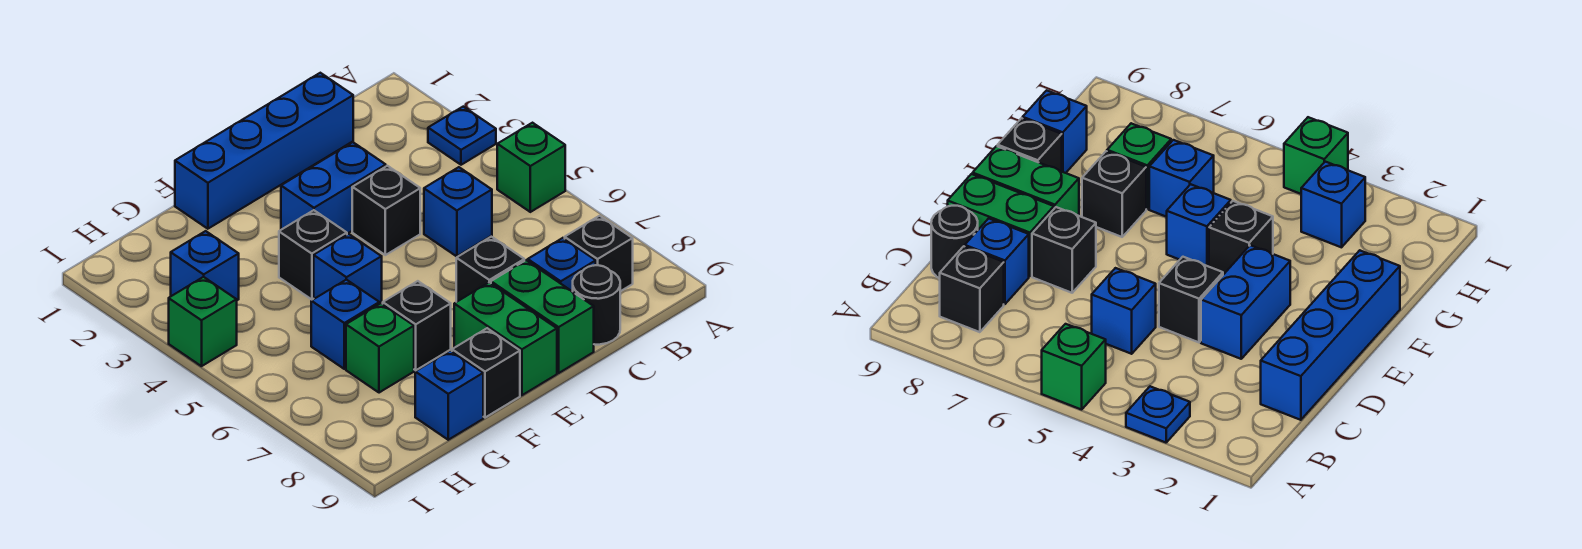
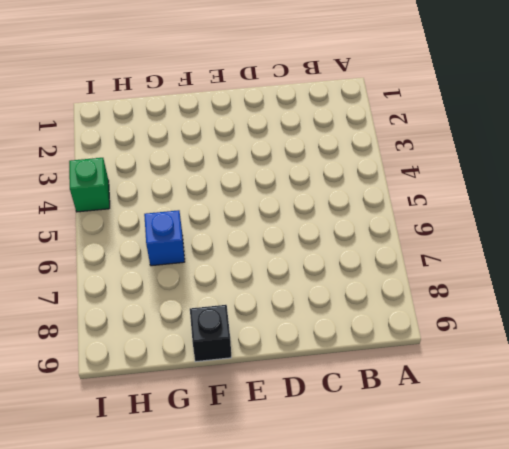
none -> blue plate A3 level 1
none -> green brick A5 level 1
none -> black brick B8 level 1

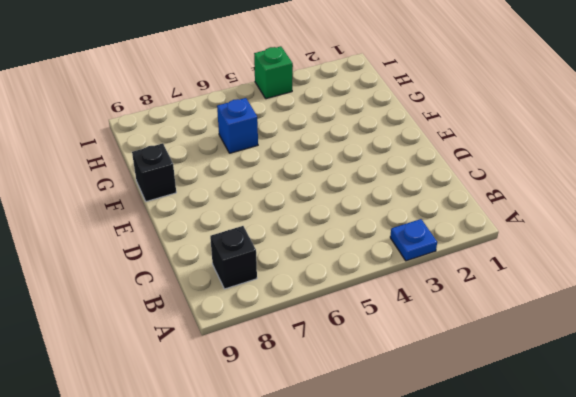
none -> green brick A5 level 1
none -> blue brick C1:F1 level 1
none -> blue brick C5 level 1

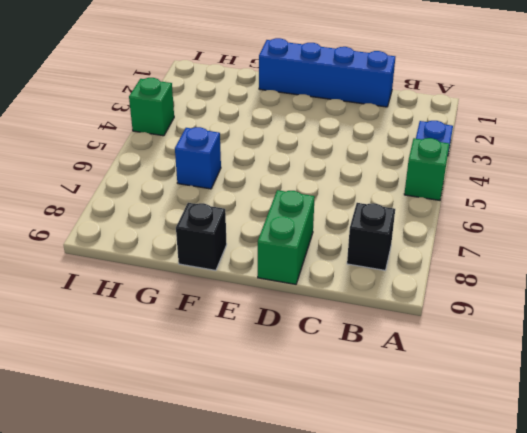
none -> blue brick C5 level 1
none -> blue brick C8 level 1
none -> black round brick C9 level 1

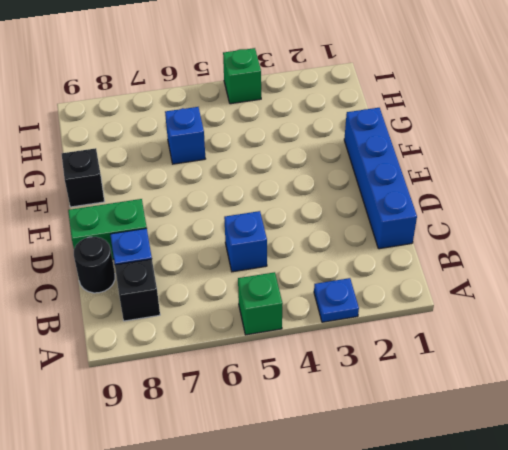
none -> blue brick D3:E3 level 1
none -> black brick D4 level 1
none -> black brick D7 level 1

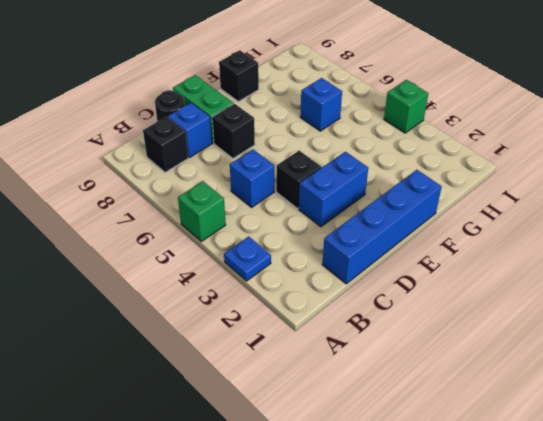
none -> green brick E8:E9 level 1
none -> black brick F4 level 1
none -> blue brick F5 level 1

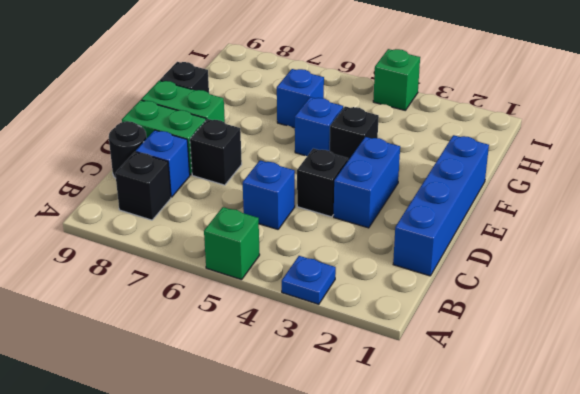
none -> black brick F7 level 1
none -> green brick G7 level 1
none -> blue brick G9 level 1

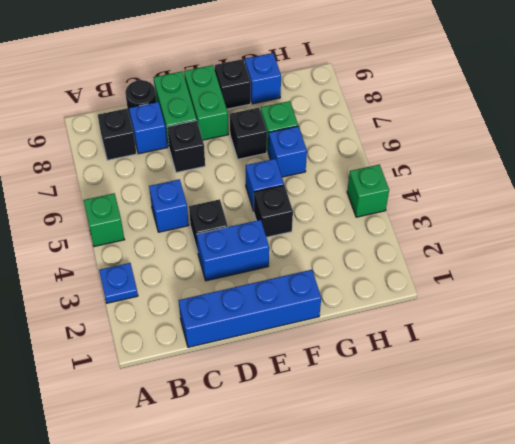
none -> blue brick H3 level 1

